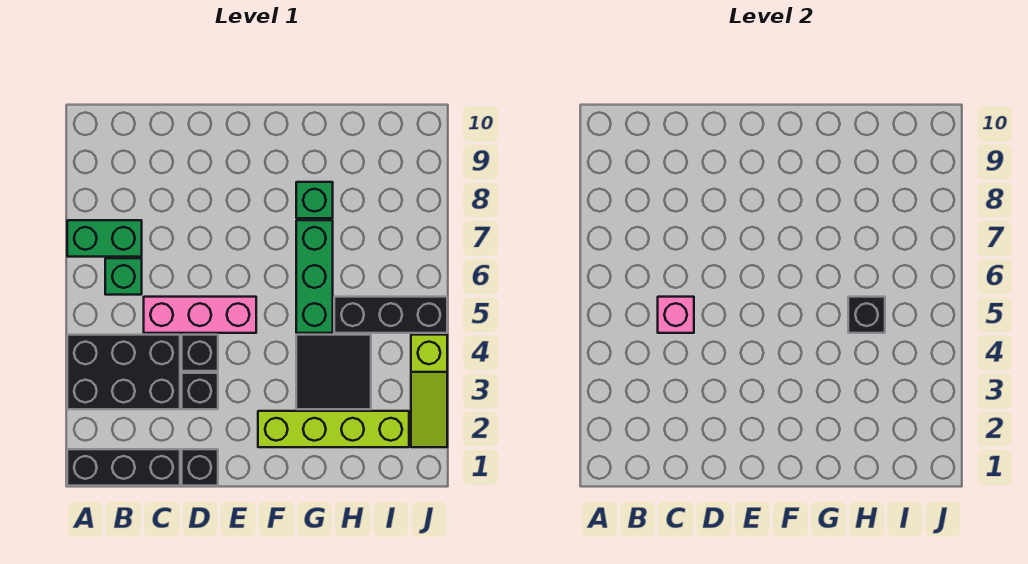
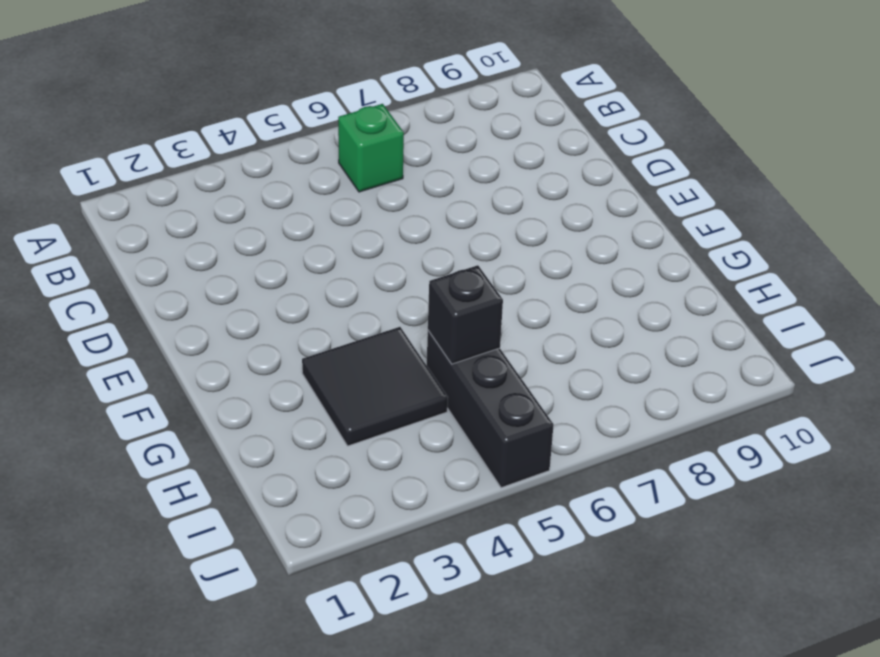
none -> black brick A1:C1 level 1
none -> black brick A3:C4 level 1
none -> green brick A7:B7 level 1

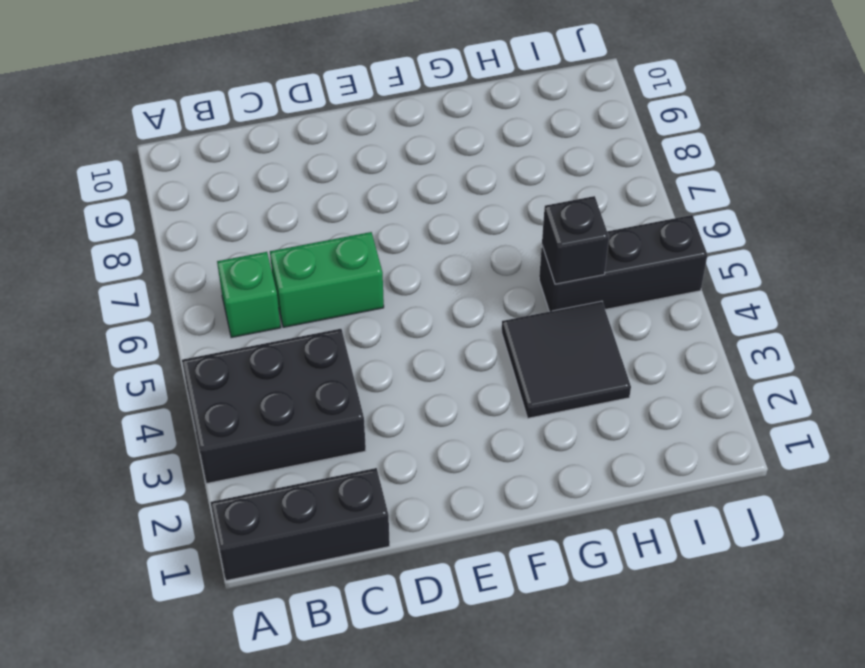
green brick C6:D6 level 1 -> green brick A7:B7 level 1
none -> pink brick C5:E5 level 1
none -> black brick D1 level 1
none -> black brick D3 level 1

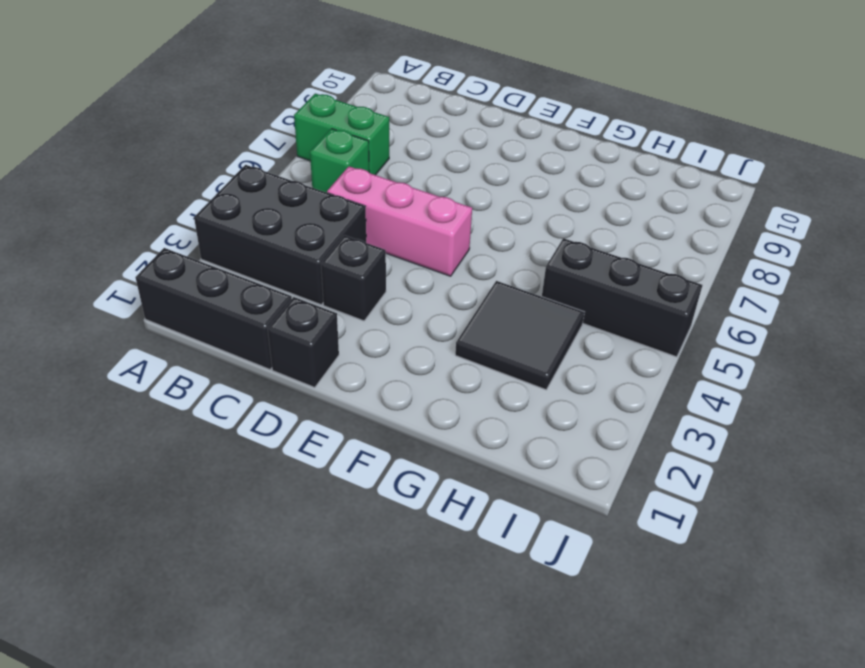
none -> black brick D4 level 1
none -> lime brick F2:I2 level 1
none -> green brick G5:G7 level 1

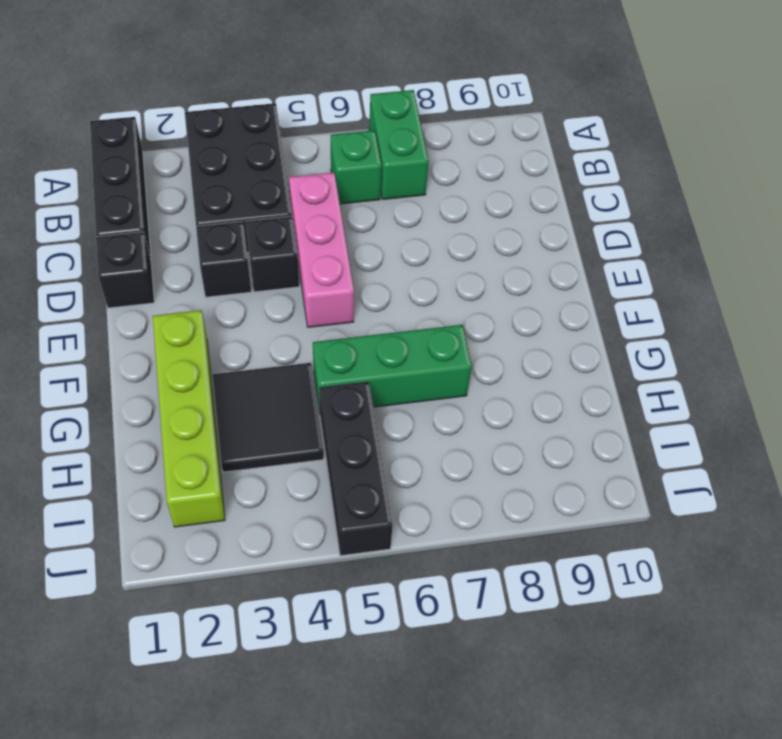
none -> green brick G8 level 1
none -> lime slope J2:J4 level 1 top 4
none -> pink brick C5 level 2

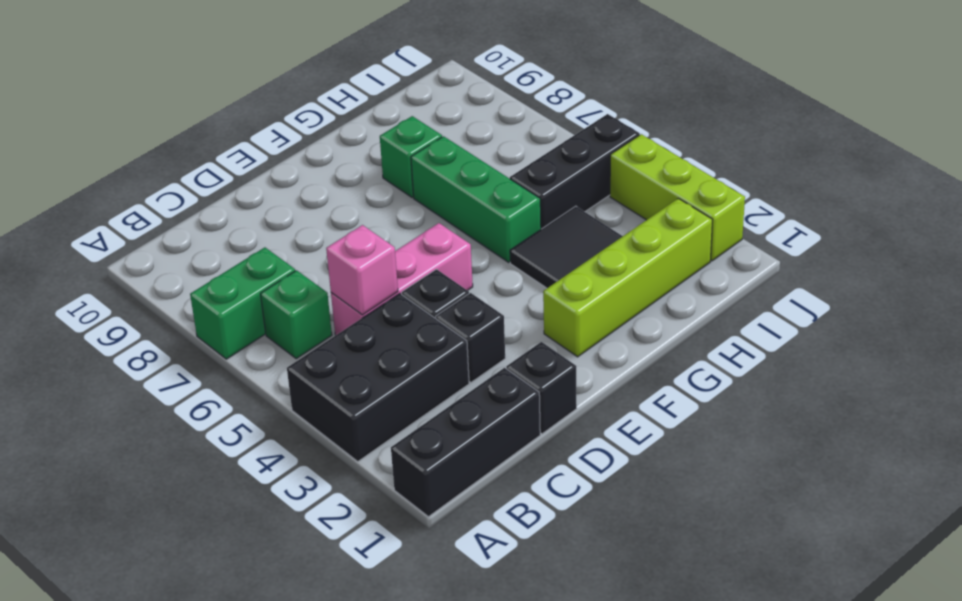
lime brick J2:J4 level 1 -> lime slope J2:J4 level 1 top 4
none -> black brick H5 level 2

